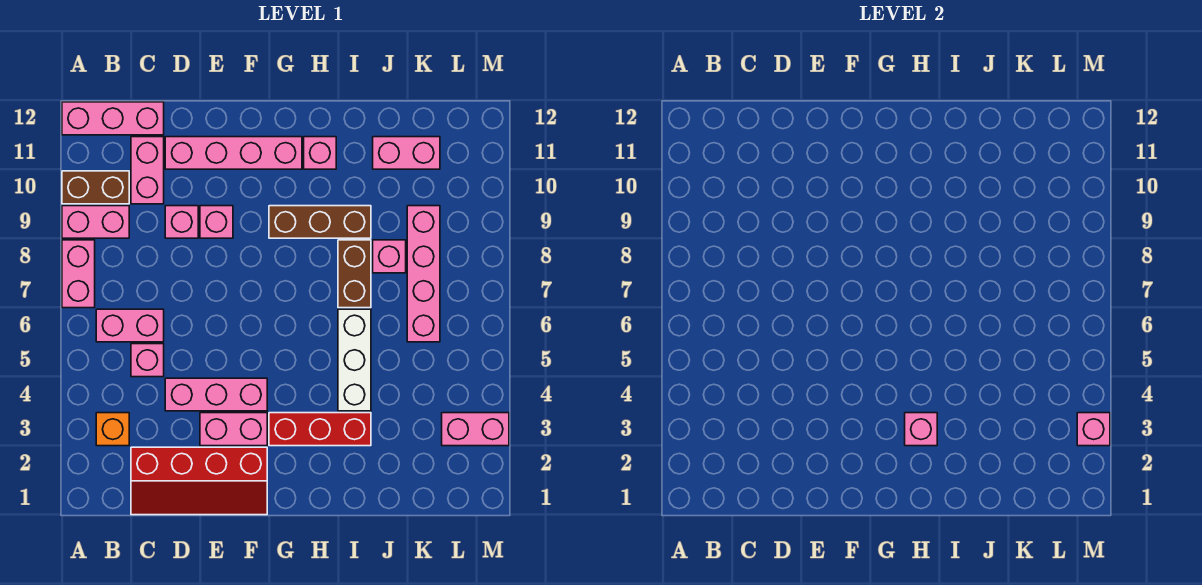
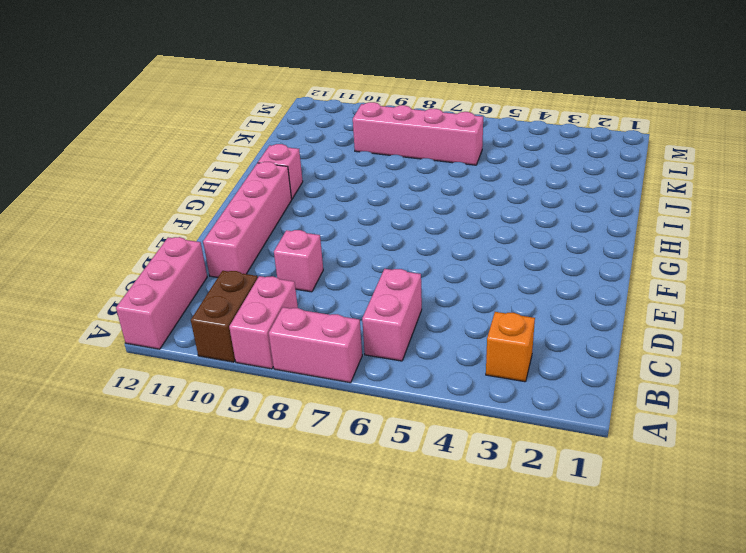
none -> red slope C1:F2 level 1 top 2
none -> pink brick C5 level 1
none -> pink brick C10:C11 level 1

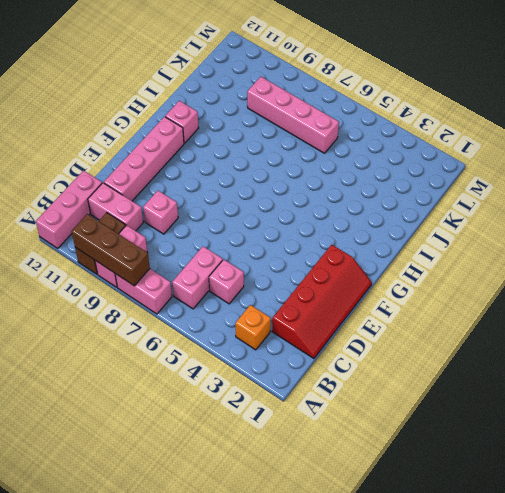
brown brick A8:A10 level 2 -> brown brick G9:I9 level 1
none -> pink brick D4:F4 level 1
none -> pink brick E3:F3 level 1
none -> pink brick E9 level 1

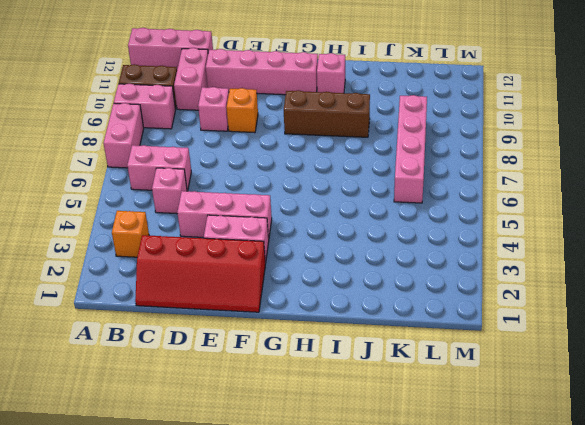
orange brick E9 level 1 -> pink brick E9 level 1
none -> red brick G3:I3 level 1
none -> white brick I4:I6 level 1
none -> brown brick I7:I8 level 1

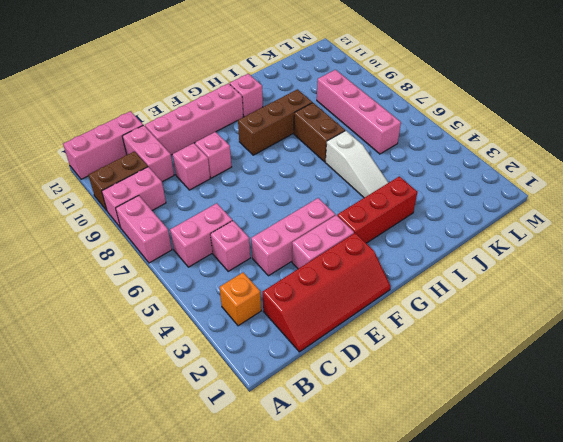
white slope I4:I6 level 1 top 6 -> white brick I4:I6 level 1
none -> pink brick J8 level 1
none -> pink brick J11:K11 level 1
none -> pink brick L3:M3 level 1

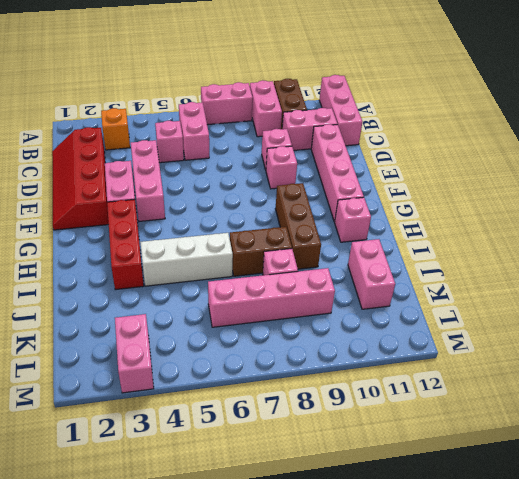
none -> pink brick H3 level 2
none -> pink brick M3 level 2

